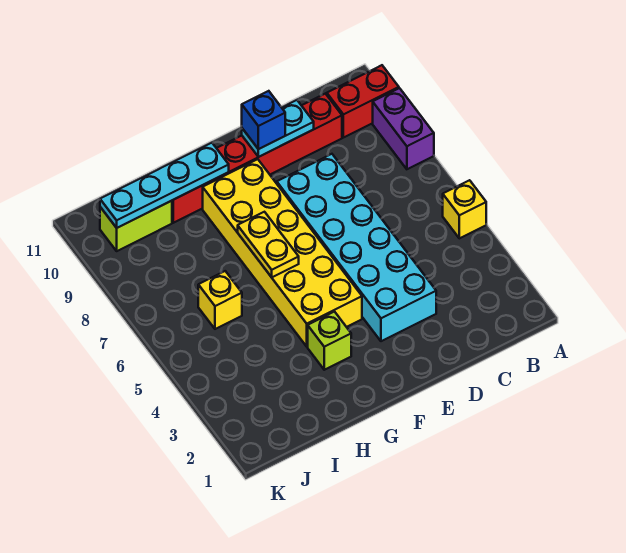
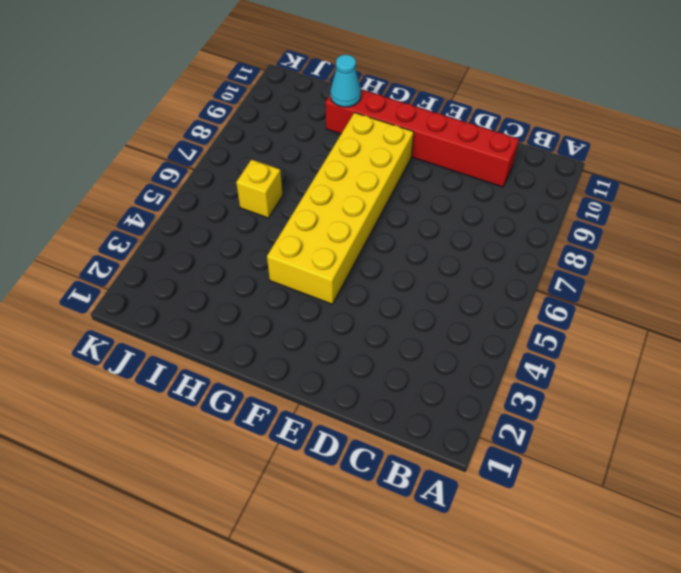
cyan cone H10 level 2 -> cyan plate G10:J10 level 2
none -> yellow brick A5 level 1
none -> purple brick A8:A9 level 1
none -> red brick A10:B10 level 1

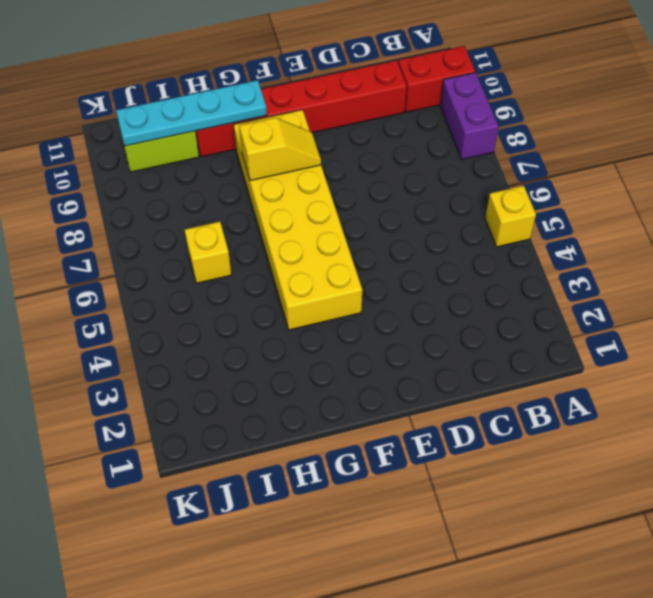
yellow slope F8:G8 level 2 top G -> none
none -> cyan brick D3:E8 level 1
none -> lime brick G3 level 1
none -> cyan plate D10:E10 level 2

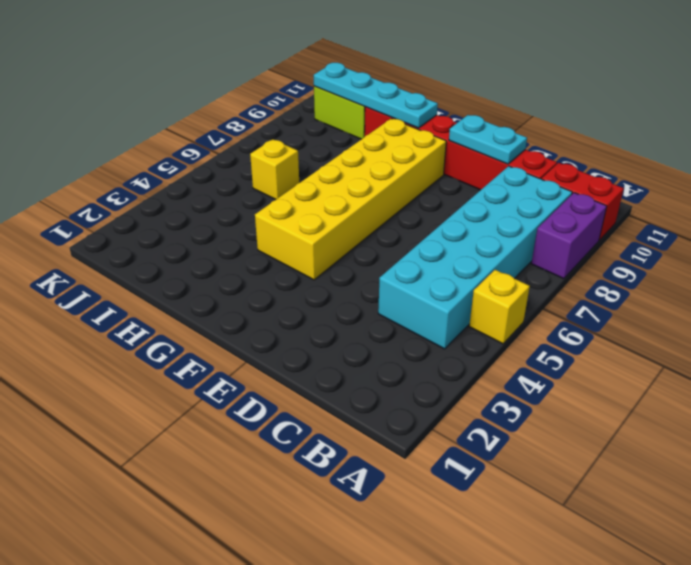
cyan brick B4:C9 level 1 -> cyan brick D3:E8 level 1
none -> lime brick G3 level 1
none -> yellow plate G6:G7 level 2
none -> blue brick E10 level 3

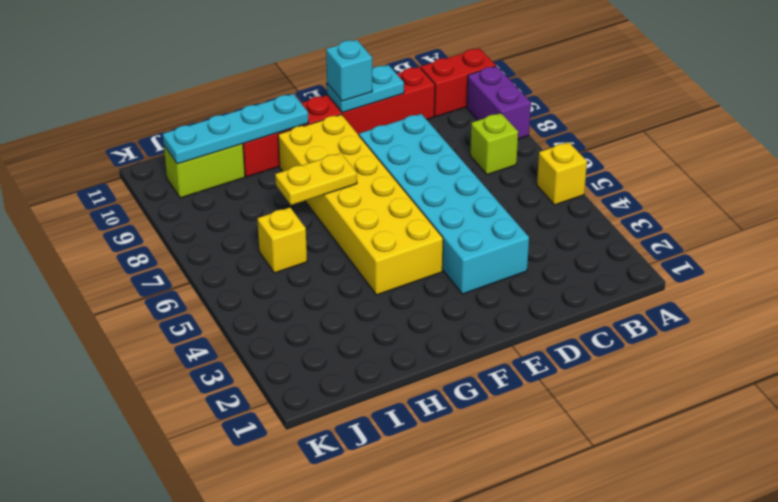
lime brick B7 level 1 -> lime brick G3 level 1
cyan brick E10 level 3 -> blue brick E10 level 3
yellow plate G7:H7 level 2 -> yellow plate G6:G7 level 2

